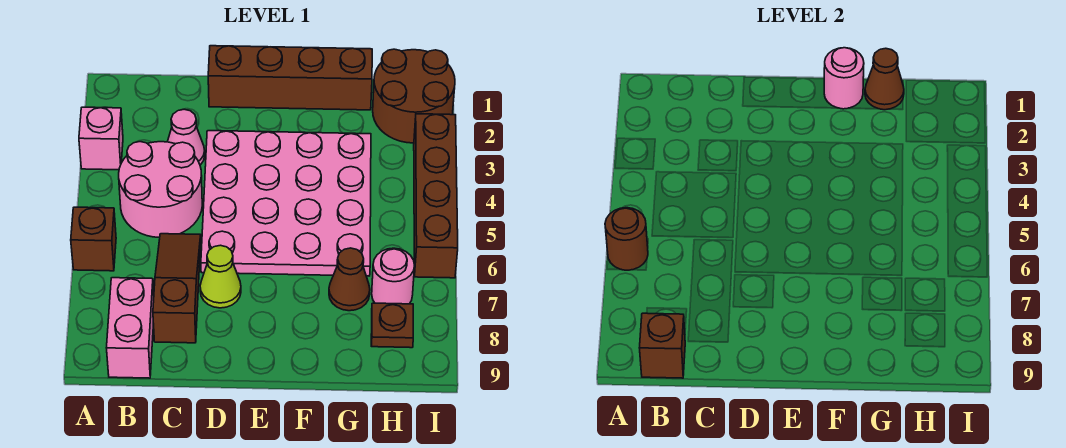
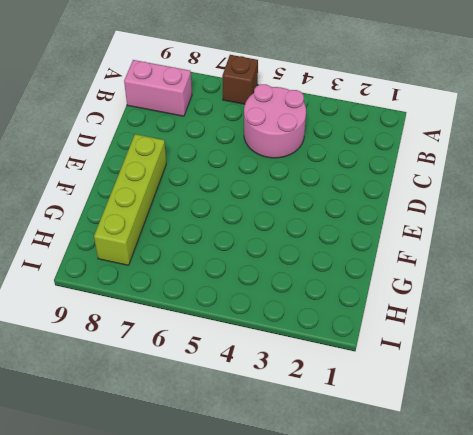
lime brick E8:H8 level 1 -> brown plate H8 level 1
none -> pink brick A3 level 1
none -> pink cone C3 level 1
none -> brown slope C6:C8 level 1 top 8

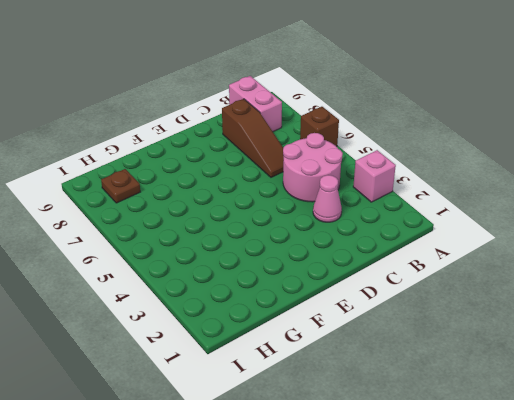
none -> brown brick D1:G1 level 1
none -> pink plate D3:G6 level 1
none -> lime cone D7 level 1

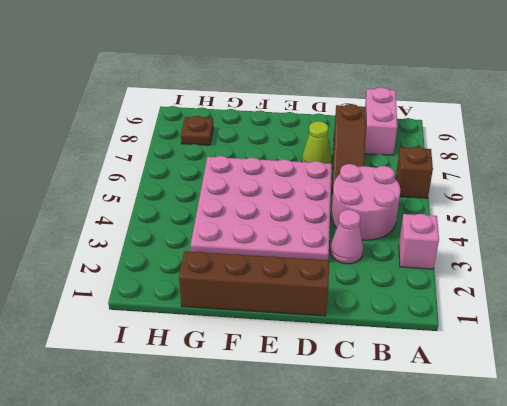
none -> brown cone G7 level 1
none -> brown round brick H1:I2 level 1
none -> pink round brick H7 level 1

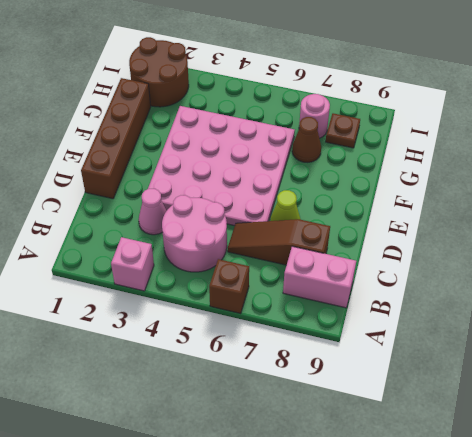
none -> brown brick I3:I6 level 1
none -> brown round brick A6 level 2
none -> brown brick B9 level 2

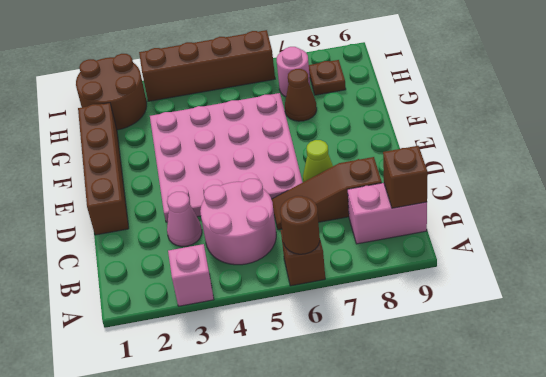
none -> pink round brick F1 level 2
none -> brown cone G1 level 2

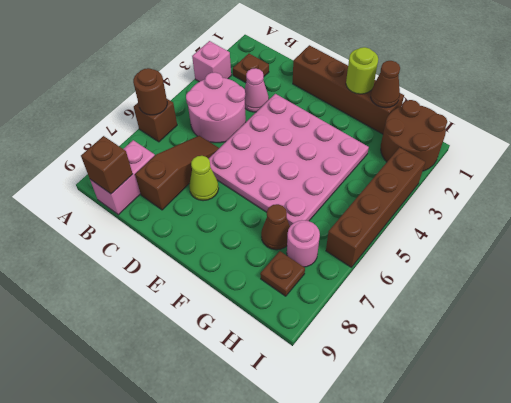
brown plate B2 level 1 -> none
lime round brick F1 level 2 -> pink round brick F1 level 2

